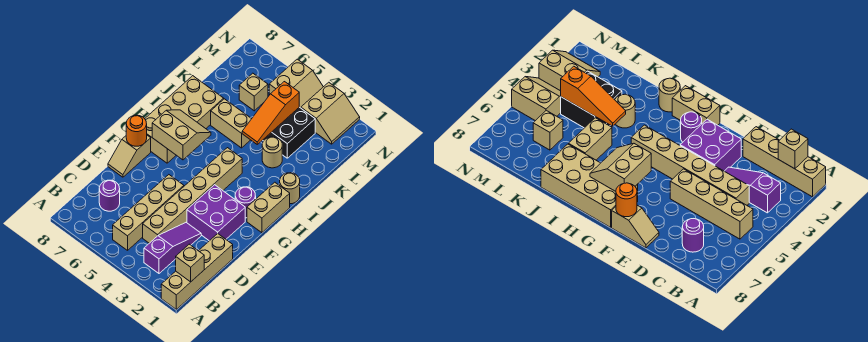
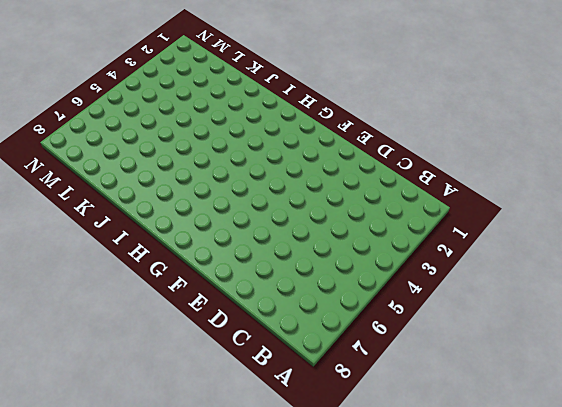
none -> tan brick A1:D1 level 1
none -> purple slope B3:D3 level 1 top B
none -> tan brick B5:E5 level 1

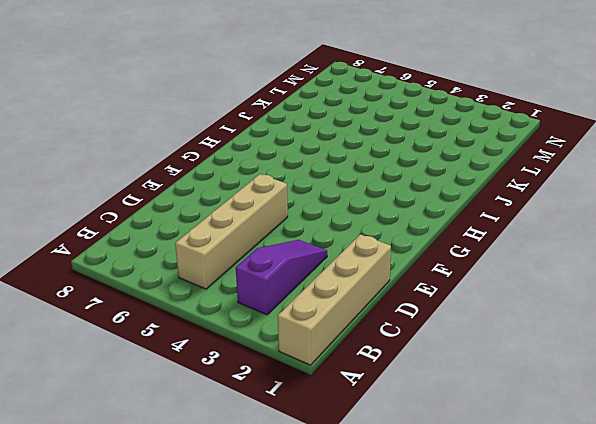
none -> tan brick C4:H4 level 1
none -> purple round brick C7 level 1
none -> purple brick E2:F3 level 1

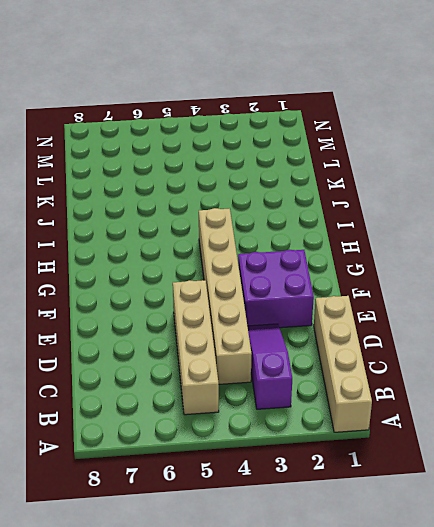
none -> purple round brick C7 level 1
none -> tan slope E8:F8 level 1 top F
none -> tan brick G1:H1 level 1

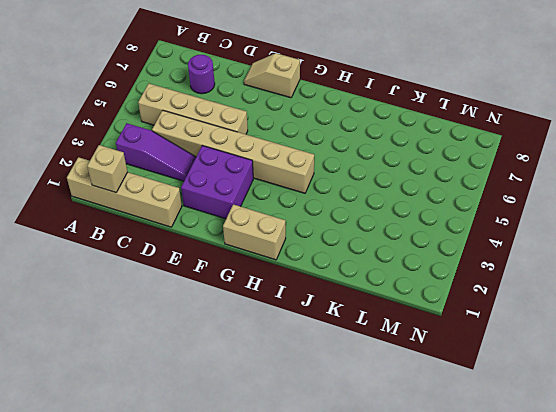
none -> purple round brick G2 level 1
none -> tan brick G7:J8 level 1
none -> tan round brick I1 level 1

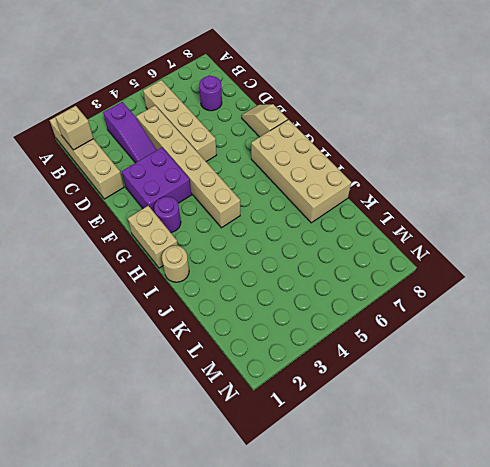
none -> tan round brick J3 level 1
none -> tan brick J5:J6 level 1
none -> black brick K3:L4 level 1

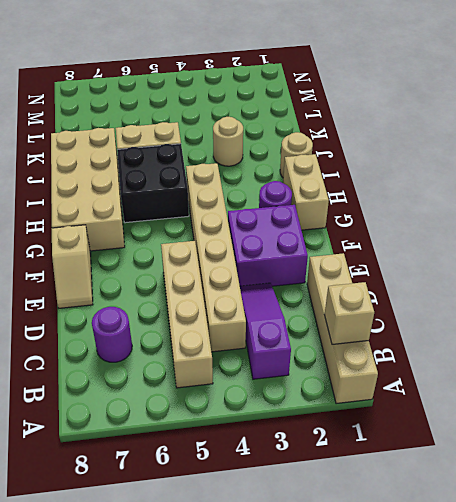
black brick H5:I6 level 1 -> black brick K3:L4 level 1
none -> tan brick L6 level 1
none -> tan slope M2:N3 level 1 top 3
none -> tan slope M4:N5 level 1 top 5

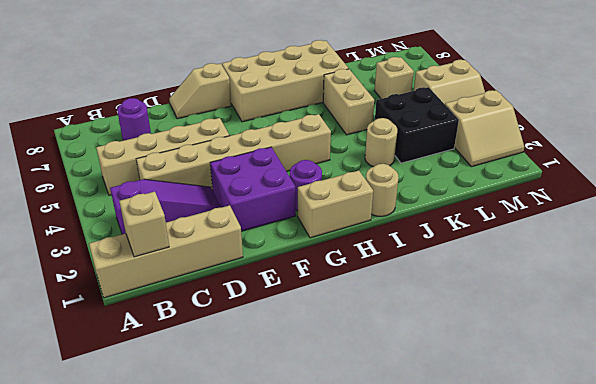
none -> orange round brick F8 level 2
none -> tan slope G6:H7 level 2 top G
none -> orange slope J4:L4 level 2 top L

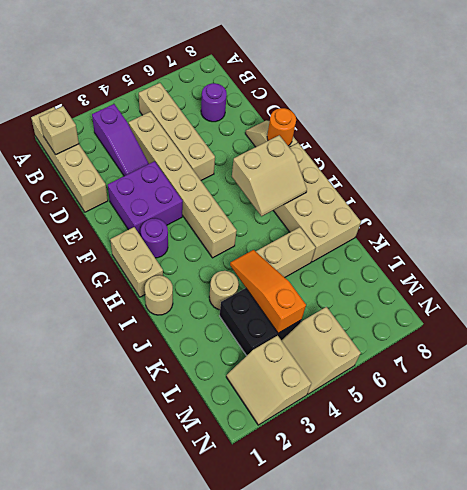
none -> tan brick L6 level 1

